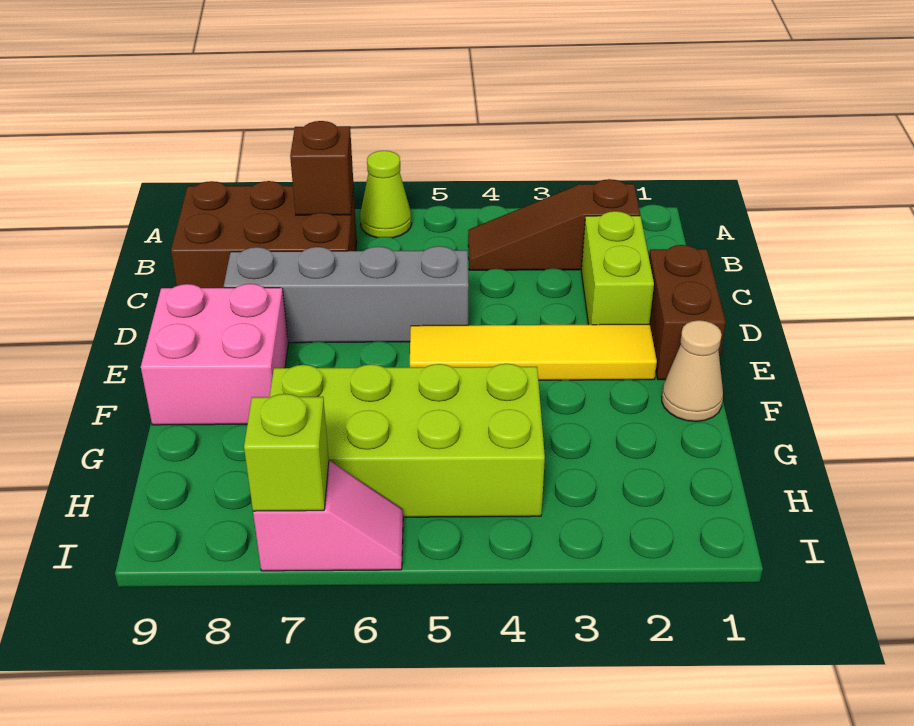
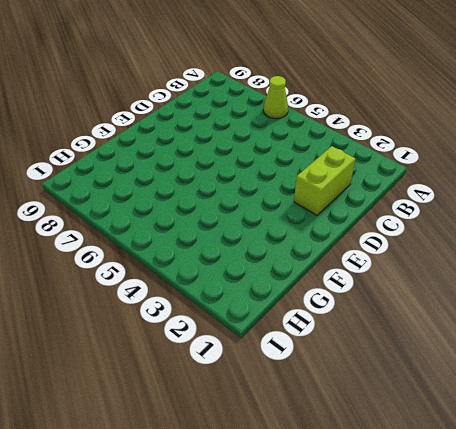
none -> brown slope B2:B4 level 1 top 2
none -> brown brick B7:C9 level 1
none -> brown brick D1:E1 level 1

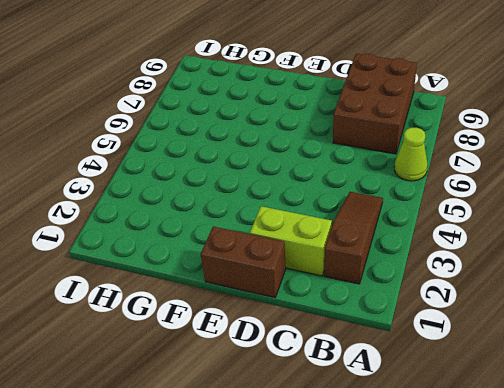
none -> grey brick D5:D8 level 1
none -> yellow tile E2:E5 level 1
none -> pink brick E8:F9 level 1

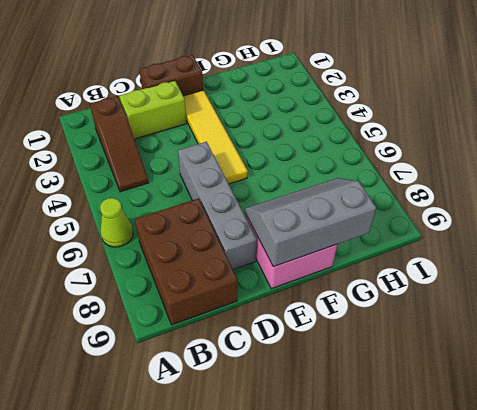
grey slope E8:G9 level 2 top 9 -> none
none -> tan cone F1 level 1
none -> lime brick G4:H7 level 1
none -> pink slope I6:I7 level 1 top 7

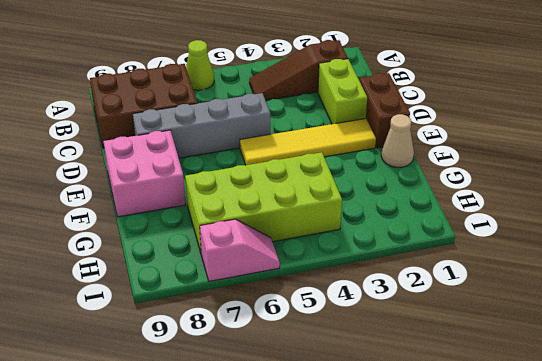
none -> brown brick B7 level 2
none -> lime brick I7 level 2

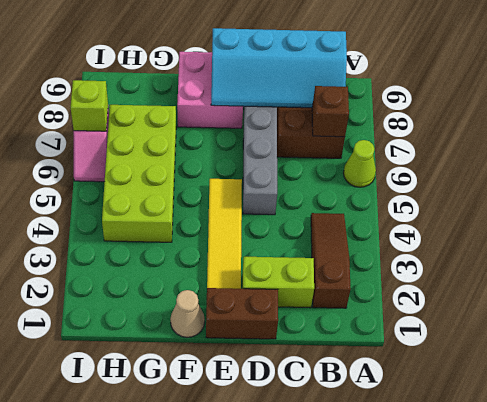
cyan slope B8:E9 level 2 top 9 -> none

